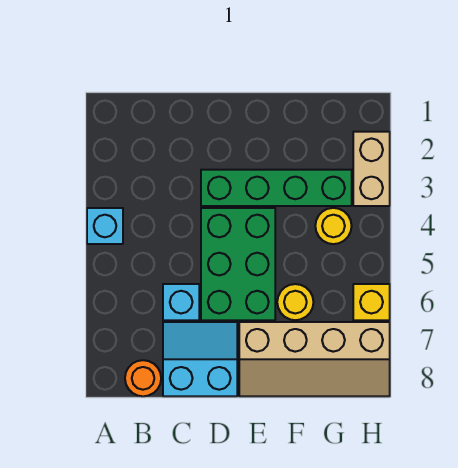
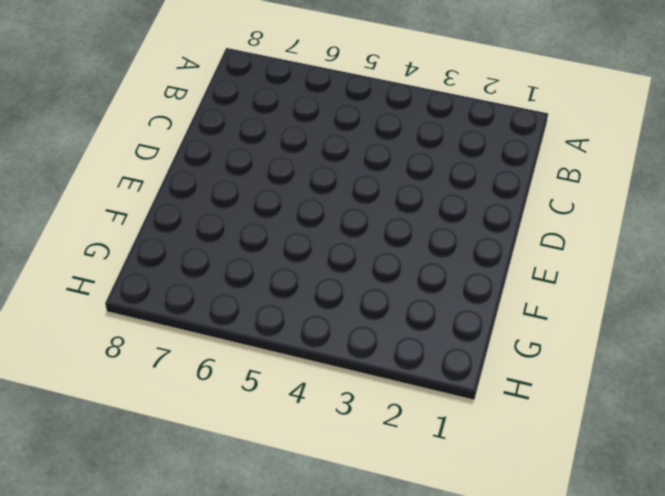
none -> cyan brick A4 level 1
none -> orange round brick B8 level 1

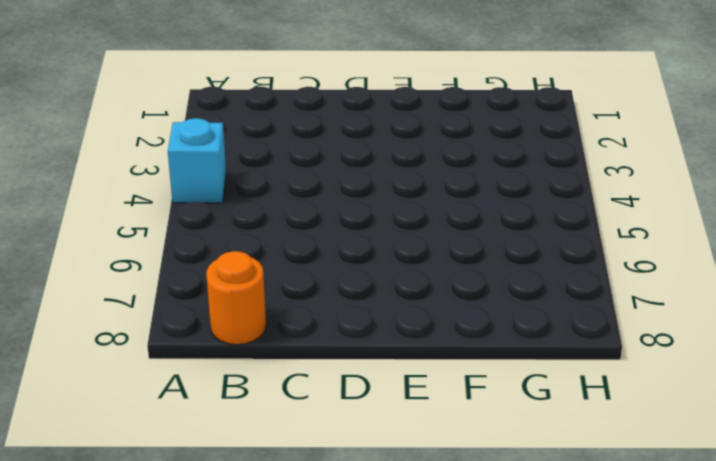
none -> cyan brick C6 level 1
none -> cyan slope C7:D8 level 1 top 8

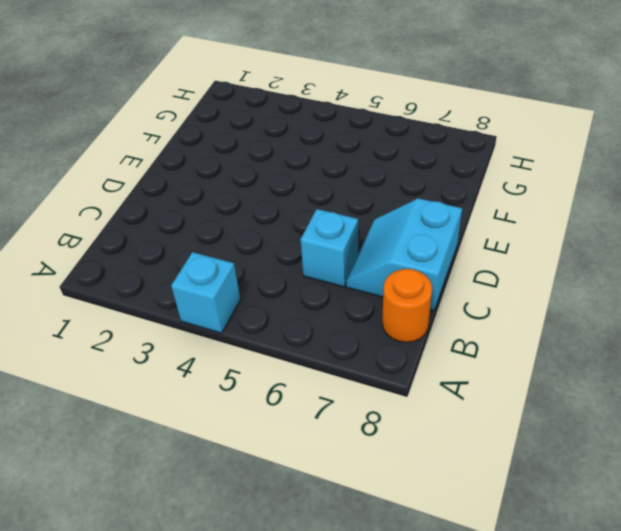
none -> green brick D3:G3 level 1
none -> green brick D4:E6 level 1

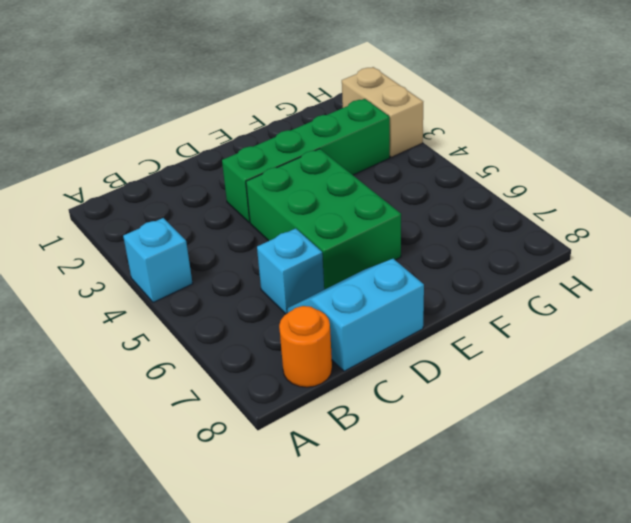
none -> tan slope E7:H8 level 1 top 7
none -> yellow round brick F6 level 1

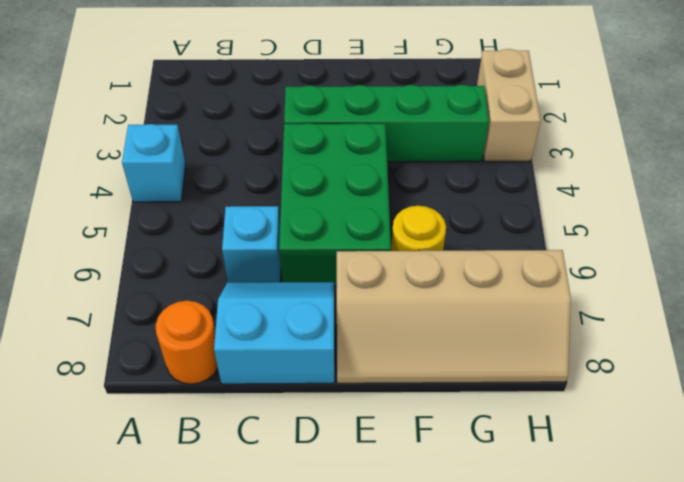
none -> yellow round brick G4 level 1
none -> yellow brick H6 level 1

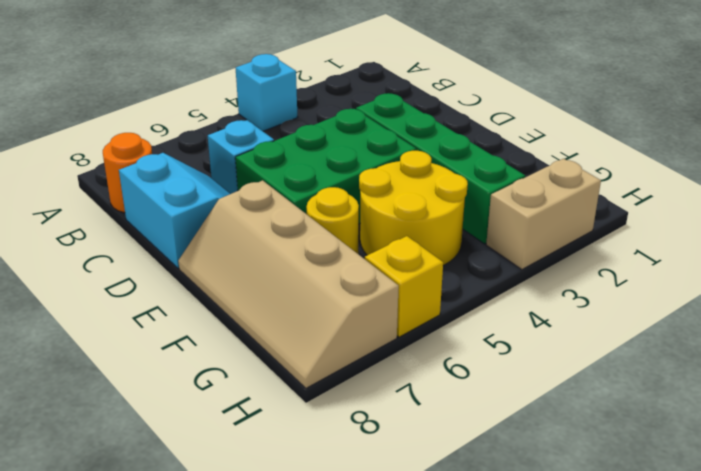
yellow round brick F4:G5 level 1 -> yellow round brick G4 level 1

